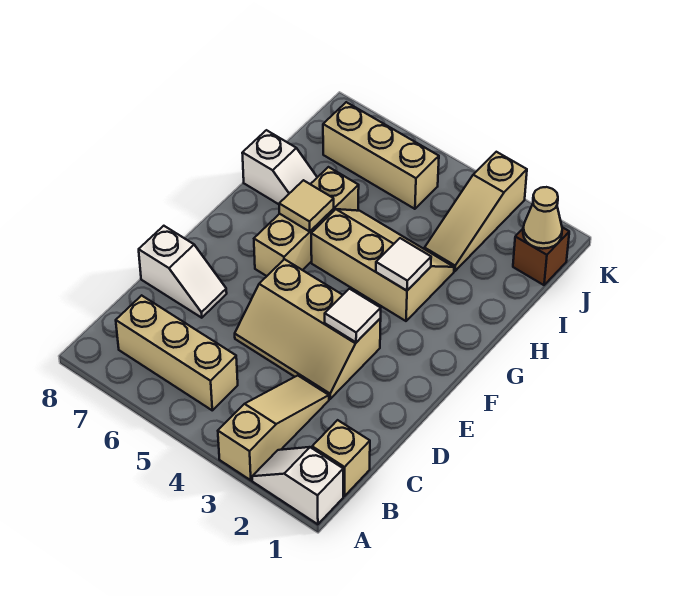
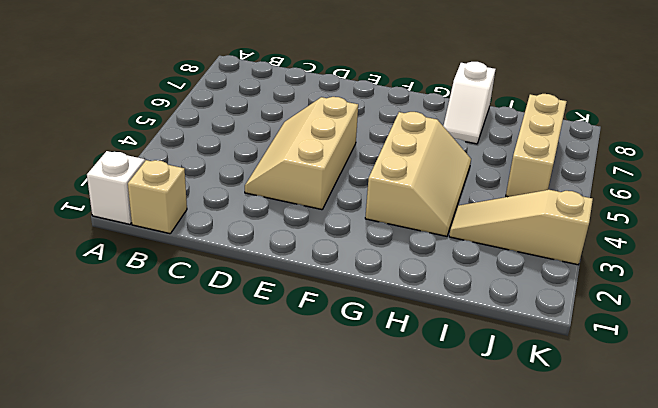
none -> tan slope A3:C3 level 1 top A
none -> tan brick B5:B7 level 1
none -> white slope D7:D8 level 1 top 8

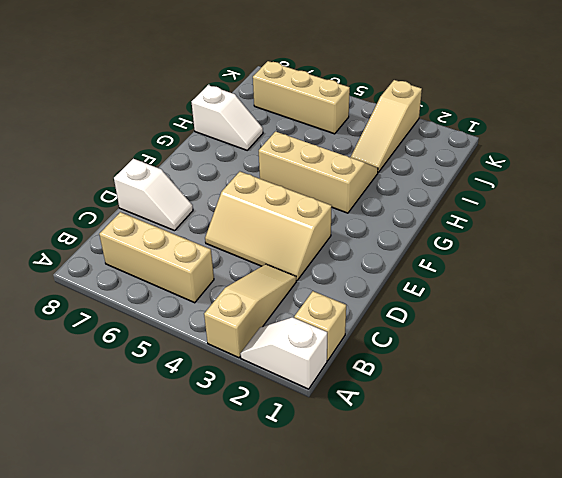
none -> tan brick F6:H6 level 1
none -> brown brick J1 level 1
none -> white tile E3 level 2

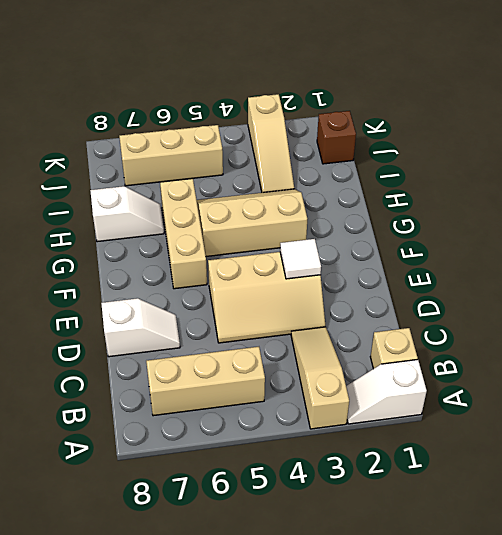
none -> white tile G3 level 2
none -> tan tile G6 level 2
none -> tan cone J1 level 2

